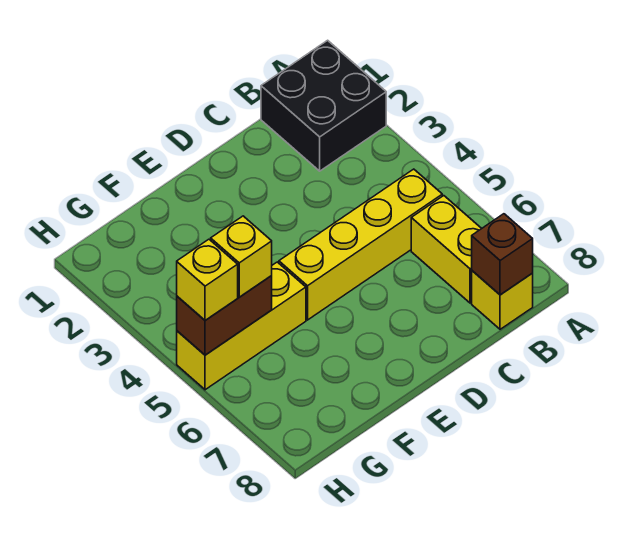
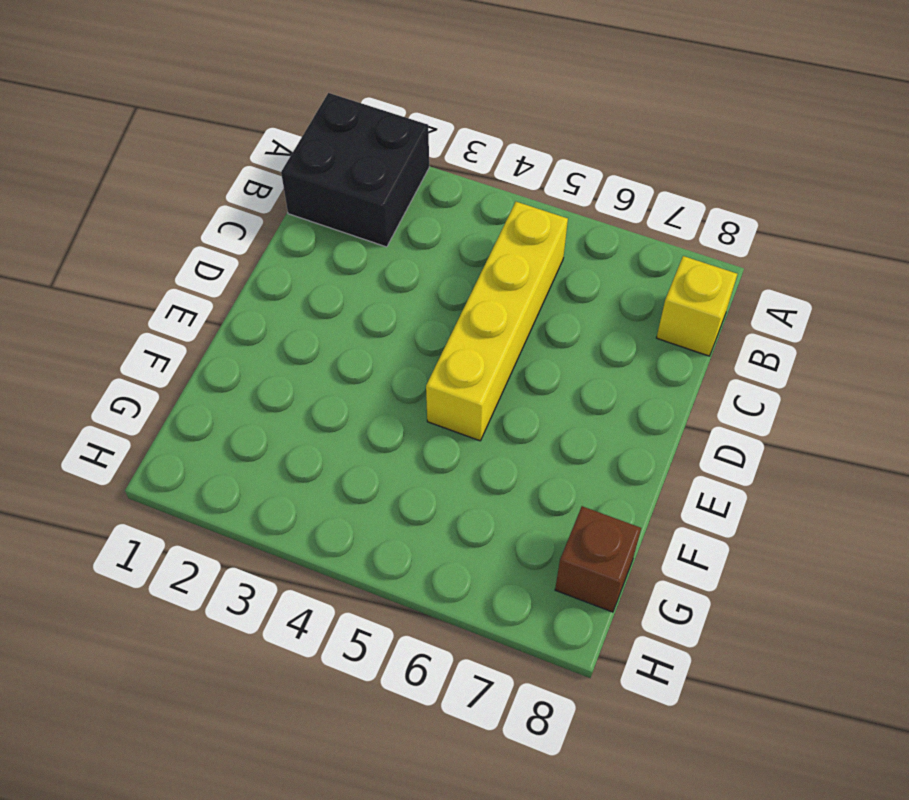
brown brick G8 level 1 -> brown brick B8 level 2
none -> yellow brick B6:B7 level 1
none -> yellow brick F5:H5 level 1

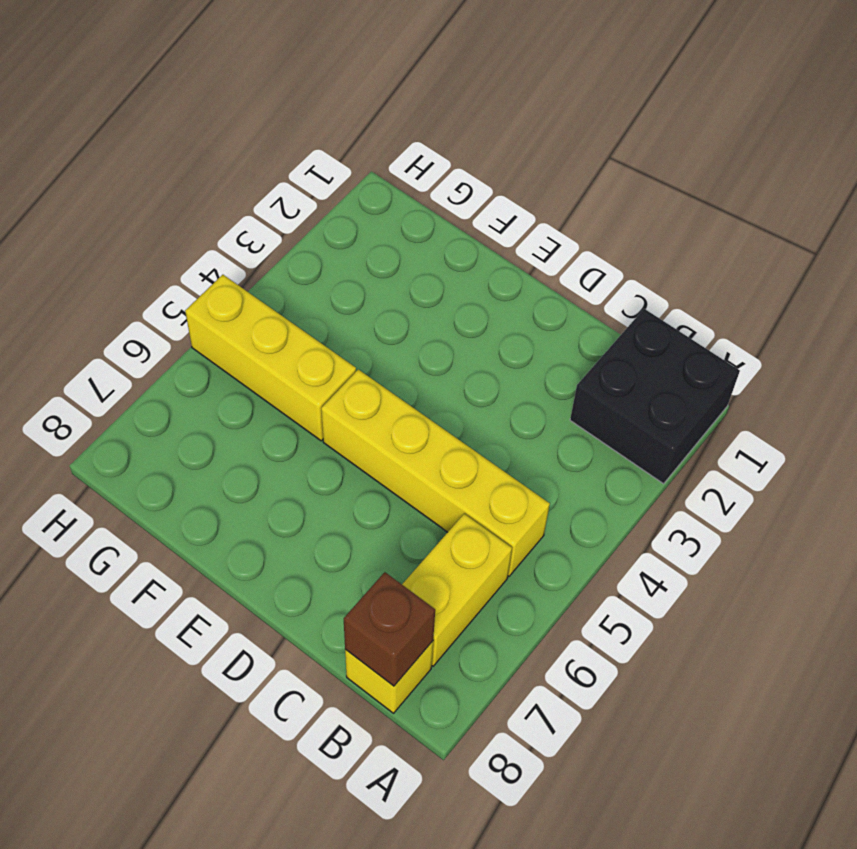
none -> brown brick G5:H5 level 2
none -> yellow brick G5 level 3

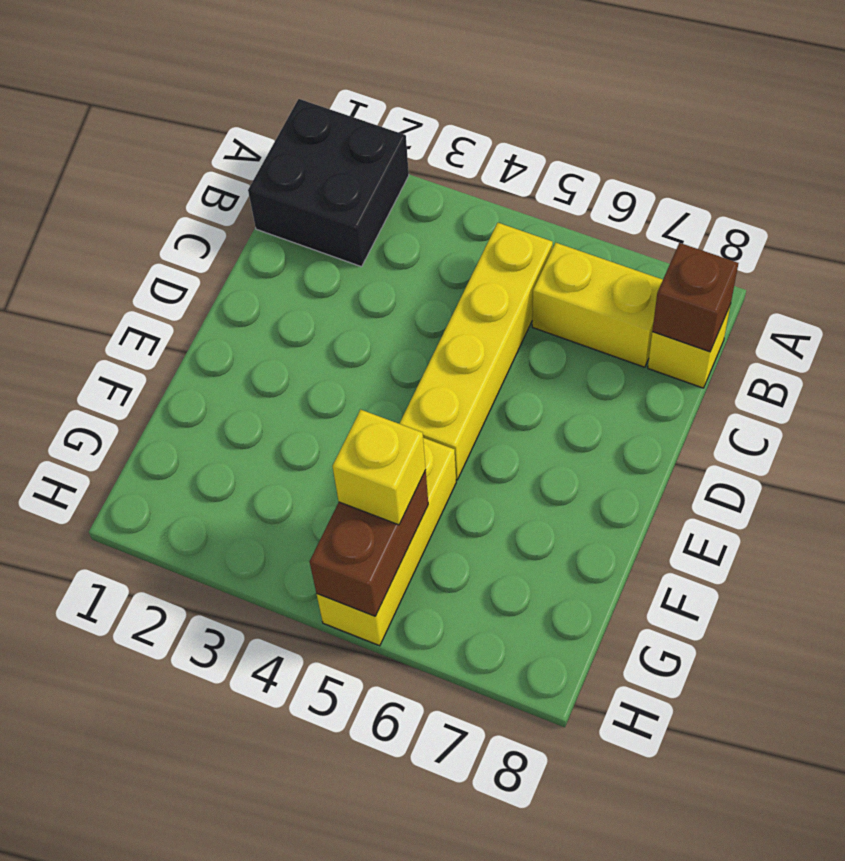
none -> yellow brick H5 level 3

